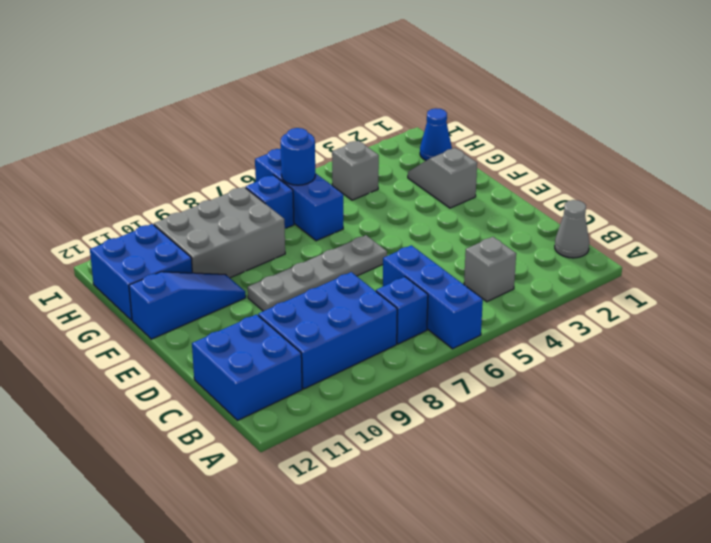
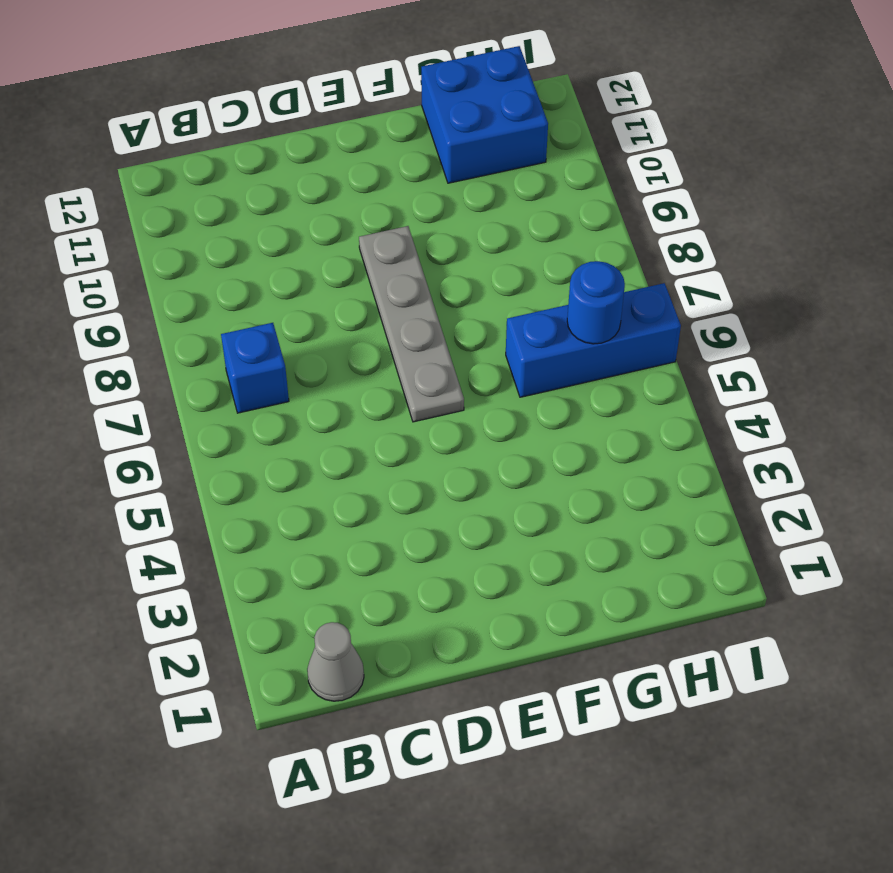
none -> blue brick A6:C6 level 1
none -> grey brick B4 level 1
none -> blue brick B8:C10 level 1

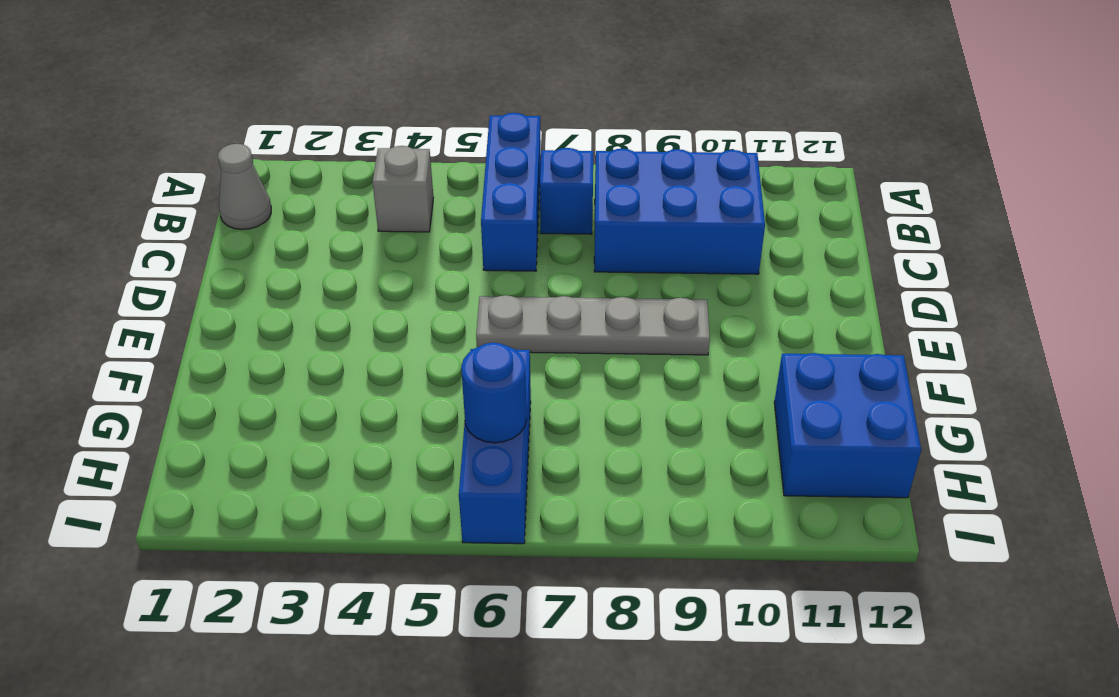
none -> blue brick B11:C12 level 1
none -> grey slope F2:G2 level 1 top F
none -> blue slope F10:F12 level 1 top 12

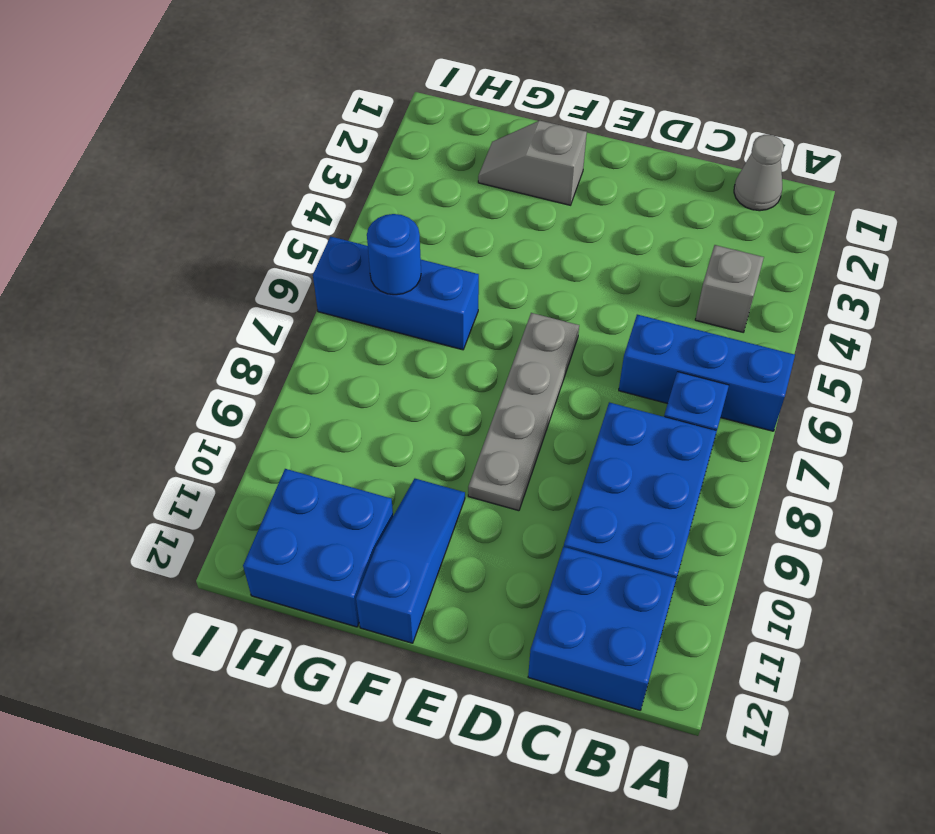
none -> grey brick G8:H10 level 1
none -> blue cone H1 level 1
none -> grey brick H4 level 1

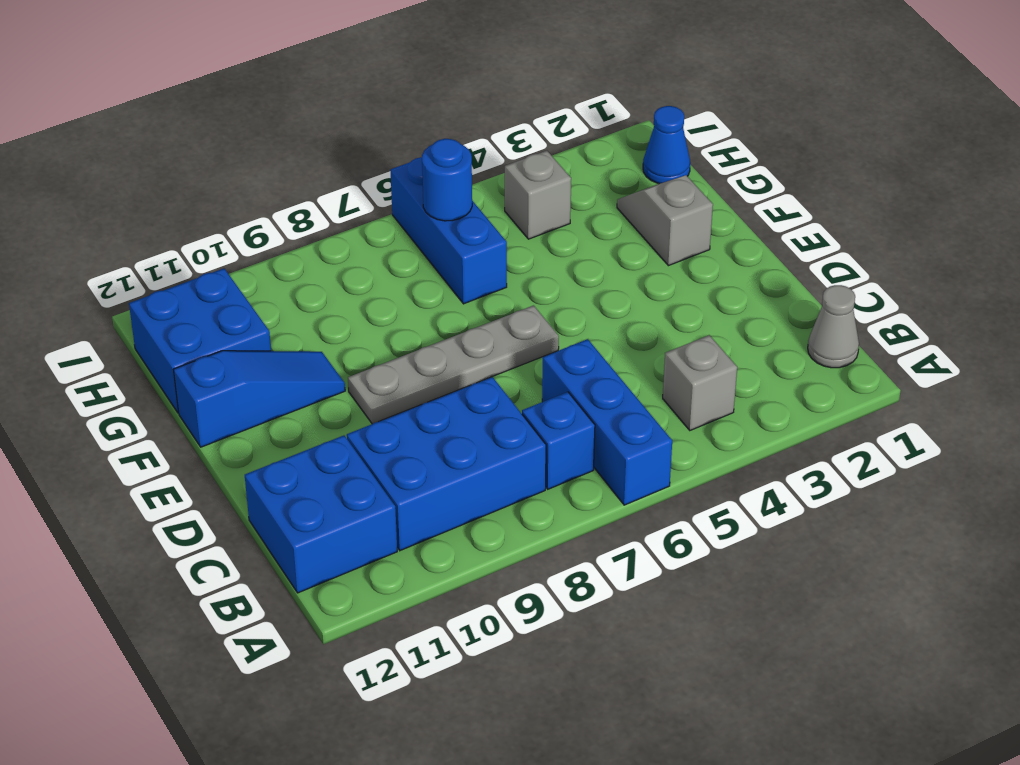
none -> grey brick G8:H10 level 1
none -> blue brick H7 level 1

